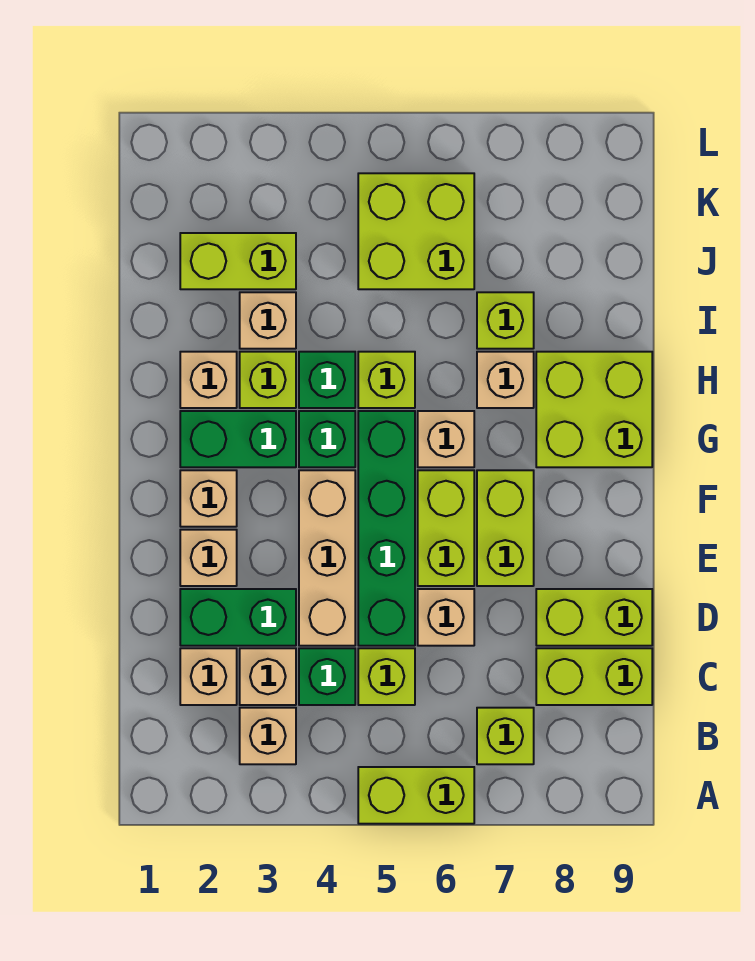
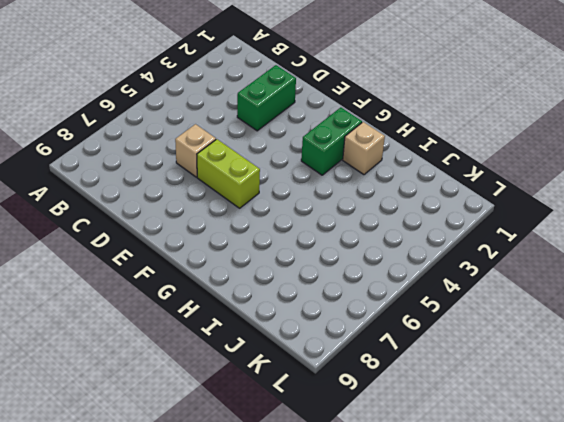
none -> lime brick A5:A6 level 1
none -> tan brick B3 level 1
none -> lime brick B7 level 1
none -> tan brick C2 level 1

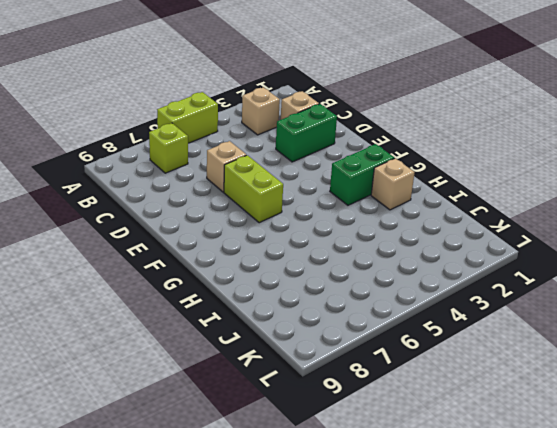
none -> tan brick C3 level 1
none -> green brick C4 level 1
none -> lime brick C5 level 1
none -> lime brick C8:C9 level 1

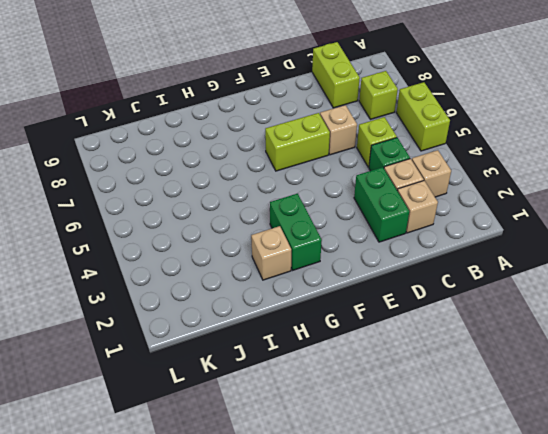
none -> tan brick D4:F4 level 1
none -> green brick D5:G5 level 1
none -> lime brick D8:D9 level 1
none -> tan brick E2 level 1

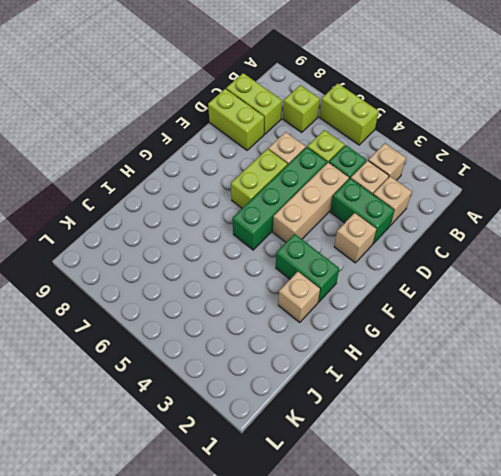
none -> lime brick E7:F7 level 1
none -> tan brick F2 level 1
none -> green brick G4 level 1
none -> tan brick G6 level 1

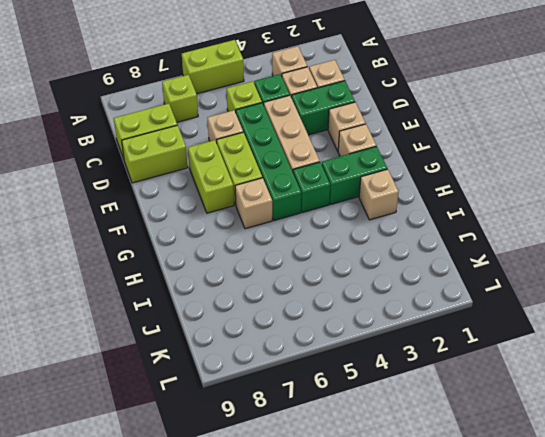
none -> lime brick G8:H9 level 1
none -> lime brick H3 level 1
none -> green brick H4 level 1
none -> lime brick H5 level 1

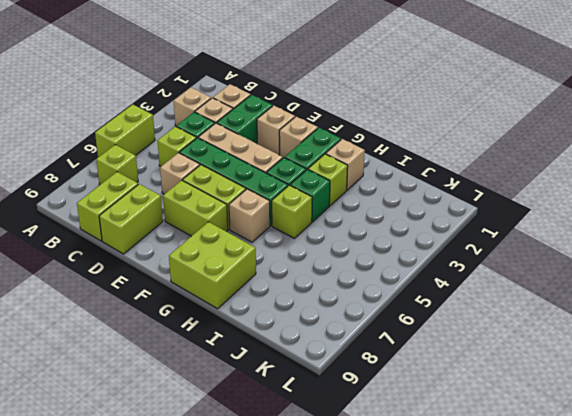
none -> tan brick H7 level 1
none -> tan brick I3 level 1
none -> lime brick I7 level 1
none -> lime brick J2:J3 level 1

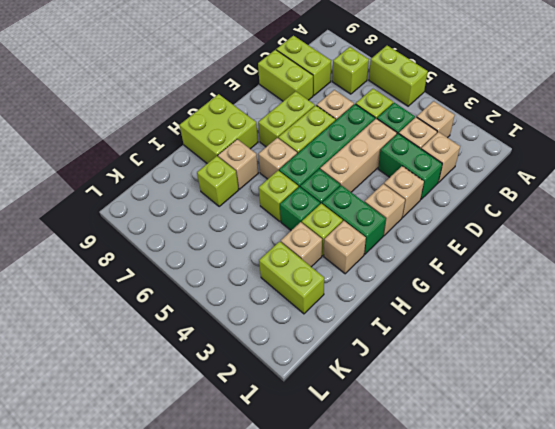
none -> lime brick J5:K6 level 1

